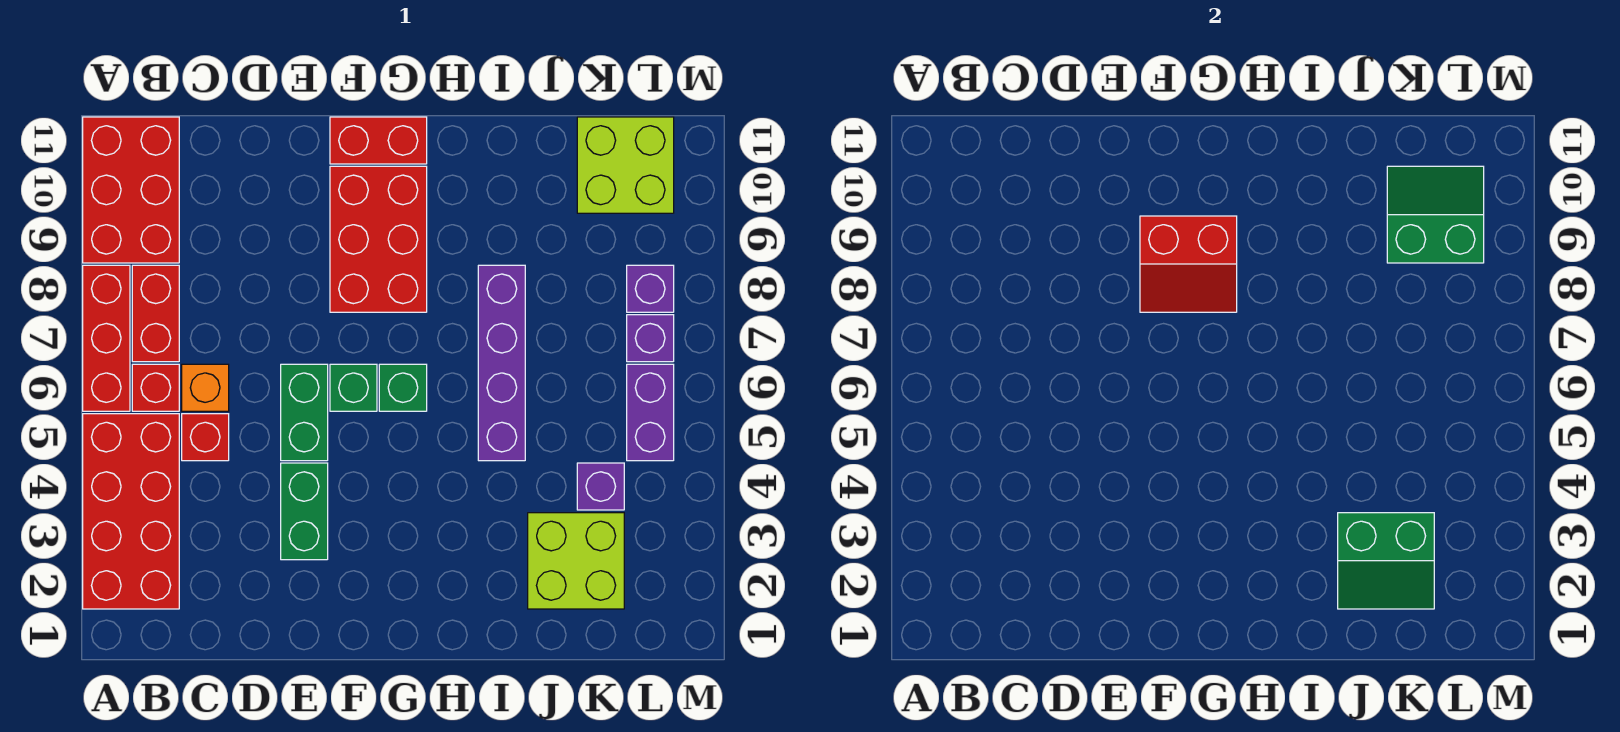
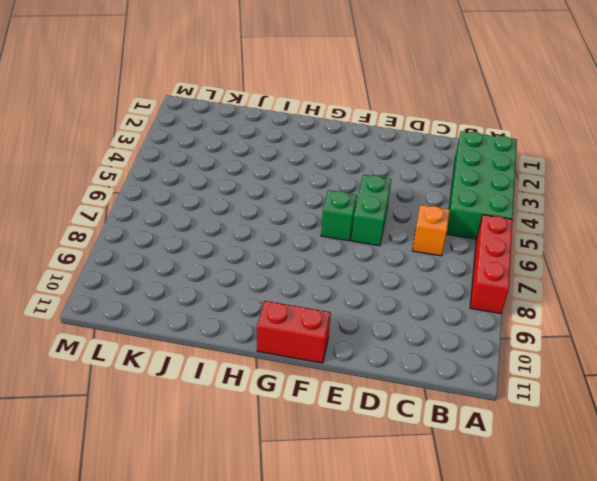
green brick A2:B5 level 1 -> red brick A2:B5 level 1
none -> red brick A9:B11 level 1
none -> red brick B6 level 1
none -> red brick B7:B8 level 1

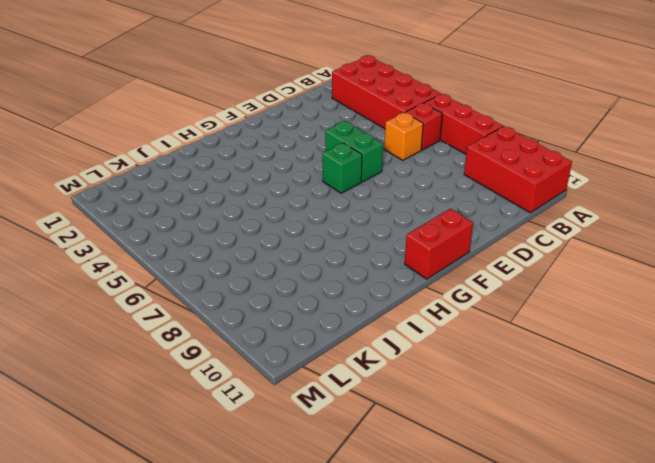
none -> red brick B7:B8 level 1
none -> red brick C5 level 1
none -> green brick E3:E4 level 1

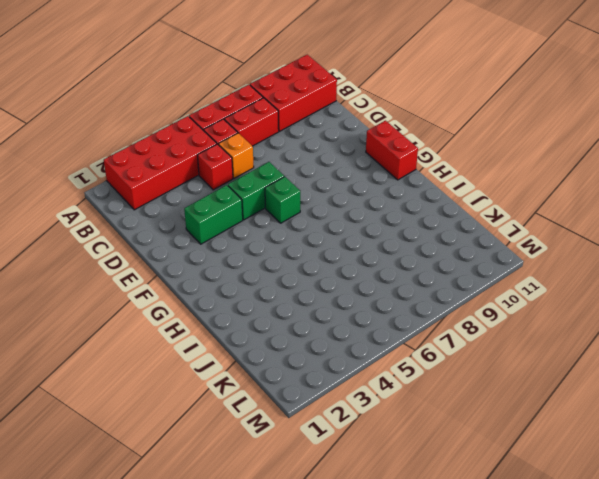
none -> red brick F8:G10 level 1
none -> green brick G6 level 1
none -> purple brick I5:I8 level 1

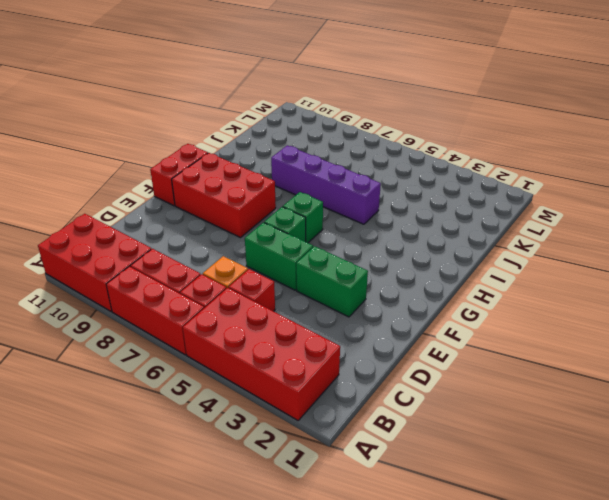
none -> lime brick J2:K3 level 1
none -> purple brick K4 level 1
none -> lime brick K10:L11 level 1

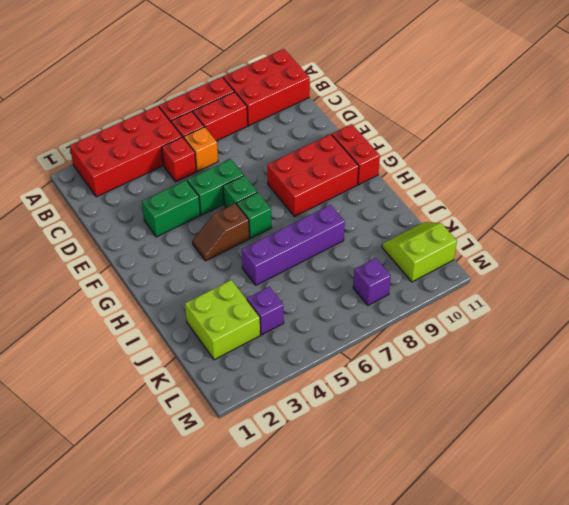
brown slope G4:G5 level 1 top 5 -> none
lime slope K10:L11 level 1 top L -> lime brick K10:L11 level 1
none -> purple brick L5:L6 level 1
none -> purple brick L7 level 1
none -> red slope F8:G9 level 2 top 9

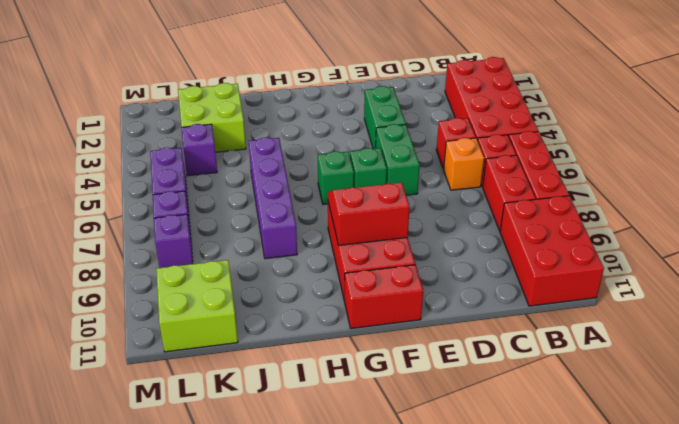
none -> green slope J2:K3 level 2 top 3
none -> green slope K9:L10 level 2 top 9

